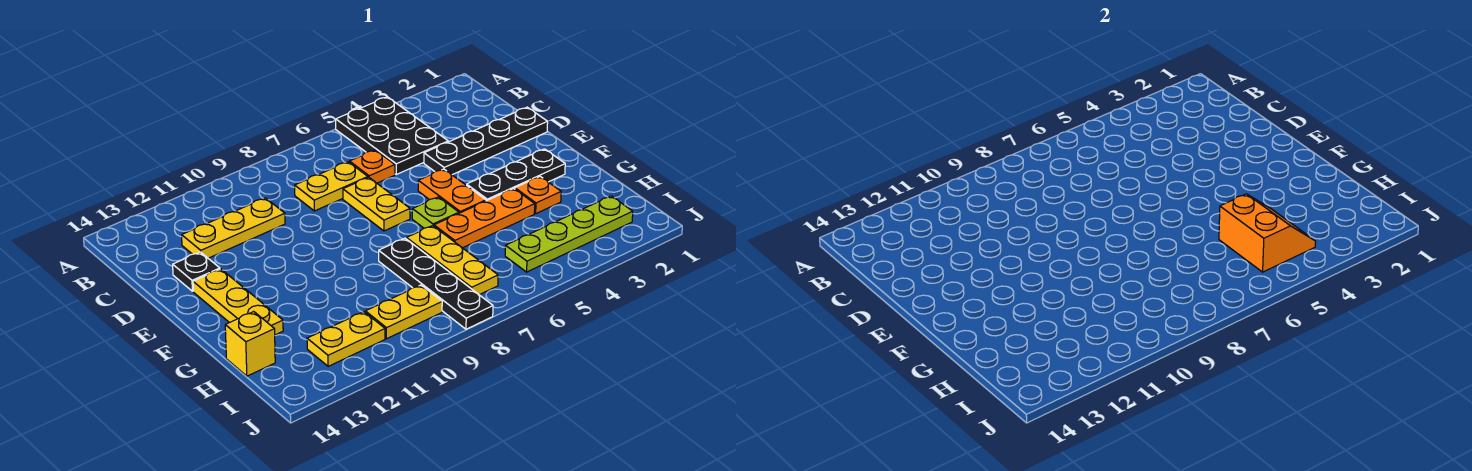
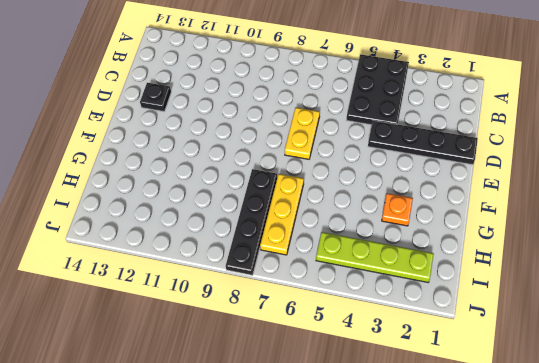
none -> orange plate C6 level 1
none -> yellow plate C7:C8 level 1
none -> yellow plate C10:C12 level 1

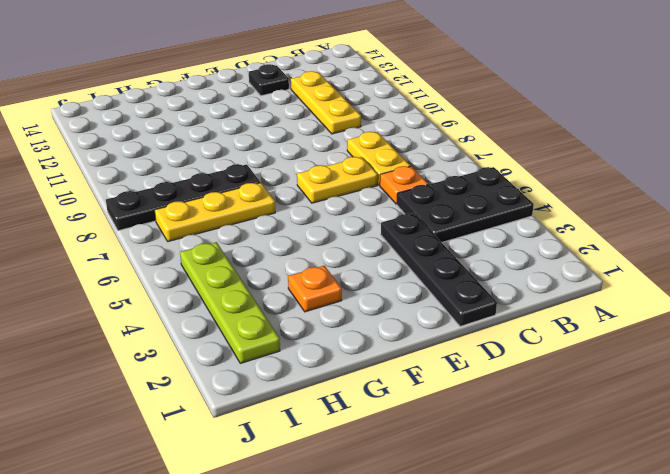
none -> orange plate E5:F5 level 1
none -> yellow plate E13:G13 level 1
none -> black plate F2:F4 level 1

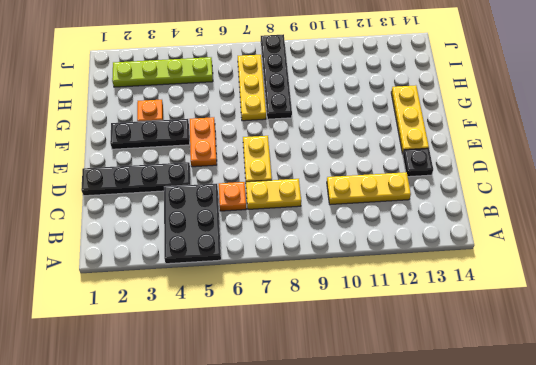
none -> lime plate F6 level 1
none -> orange plate G4:G6 level 1
none -> yellow brick H14 level 1

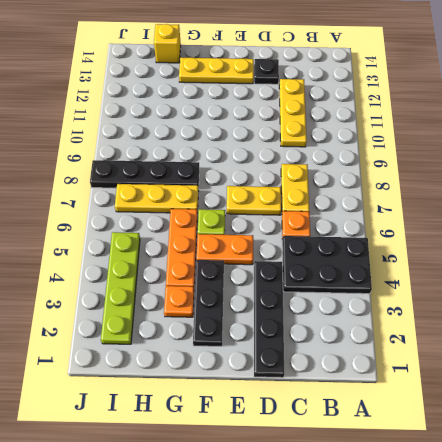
none -> yellow plate I9:I10 level 1
none -> yellow plate I11:I12 level 1
none -> orange slope H4:I5 level 2 top 5

